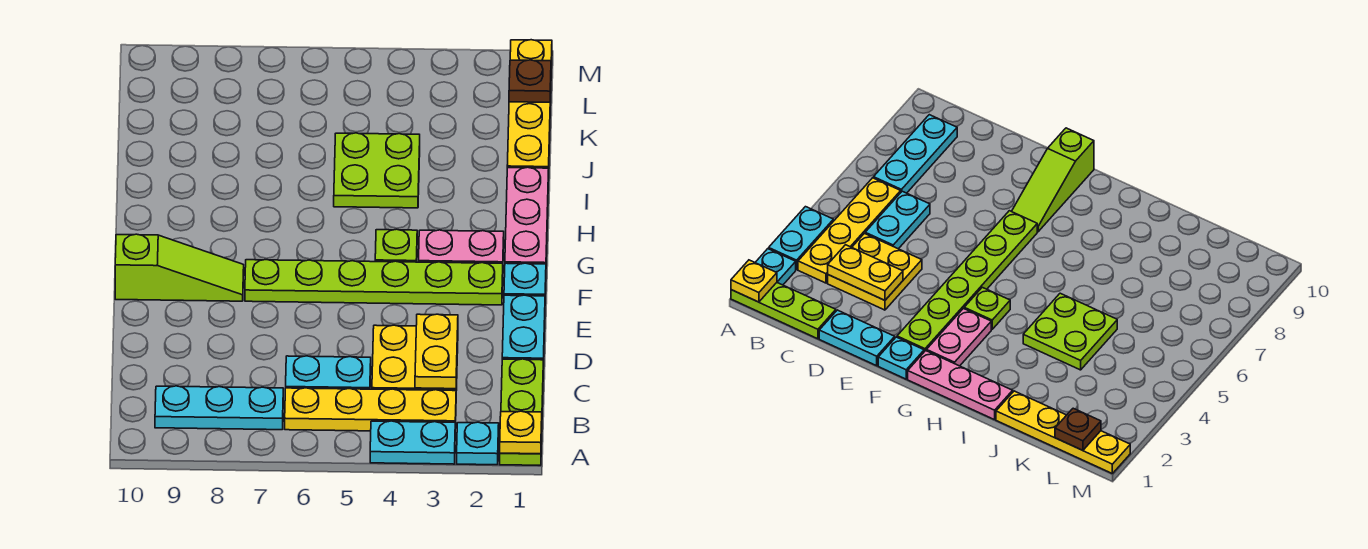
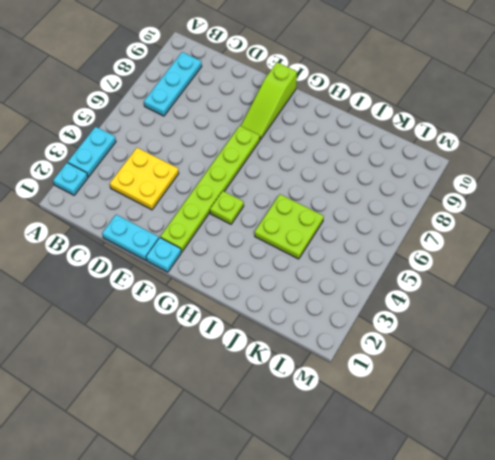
none -> lime plate A1:C1 level 1
none -> yellow plate B3:B6 level 1
none -> cyan plate C5:C6 level 1

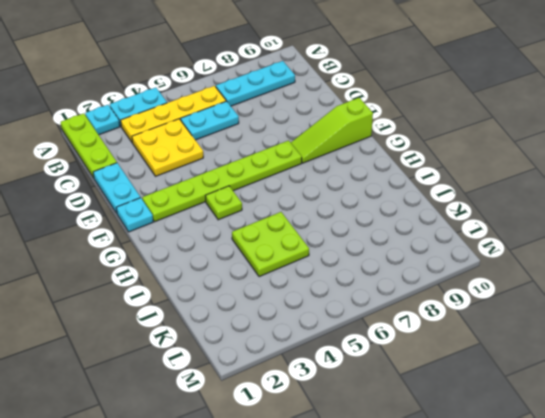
none -> pink plate G1:I1 level 1
none -> pink plate G2:G3 level 1
none -> yellow plate J1:M1 level 1

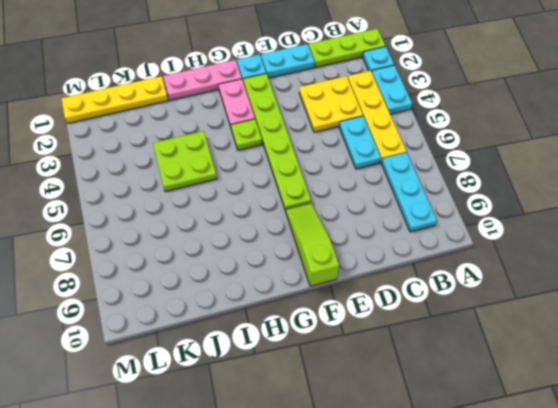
none -> yellow plate A1 level 2
none -> yellow plate C3:D3 level 2
none -> brown plate L1 level 2

